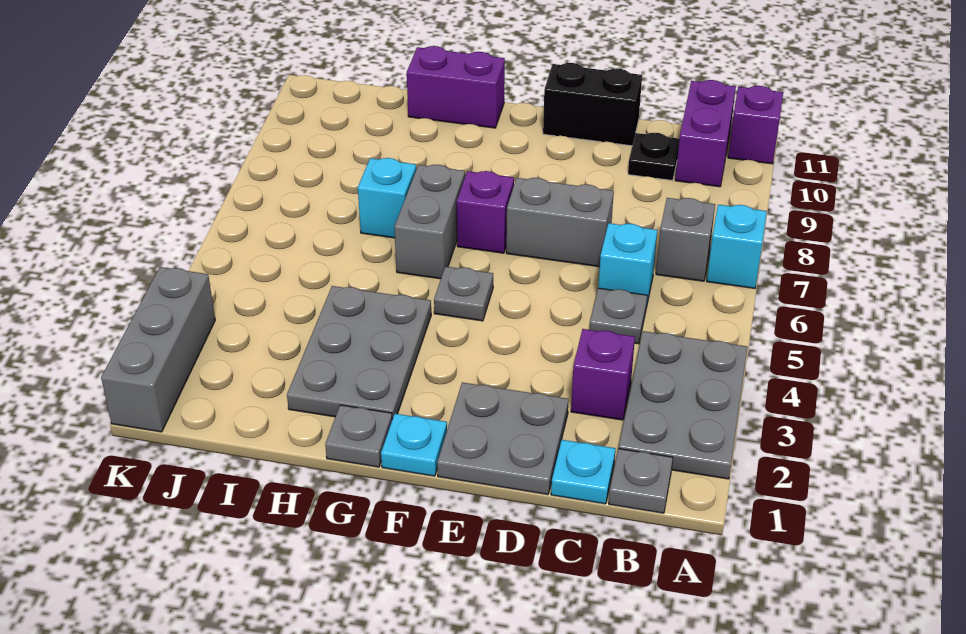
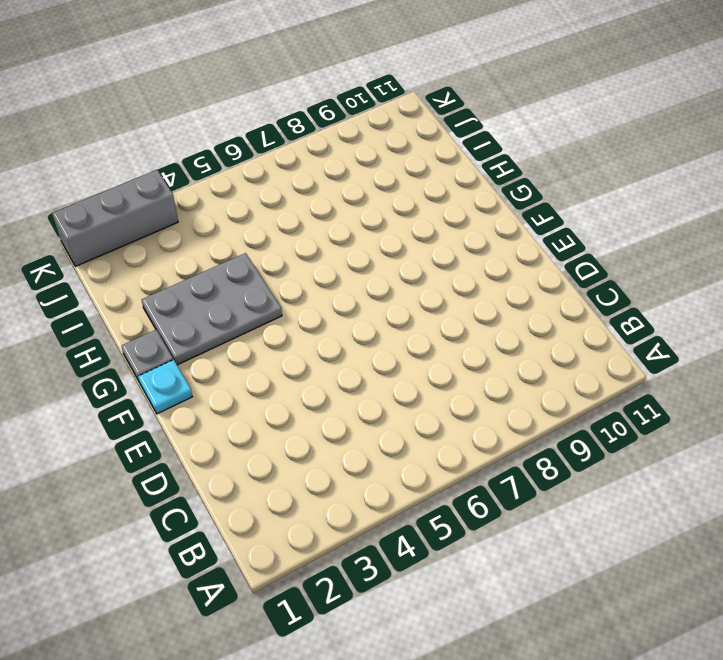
none -> grey plate A2:B4 level 1
none -> cyan brick A7 level 1
none -> purple brick A11 level 1

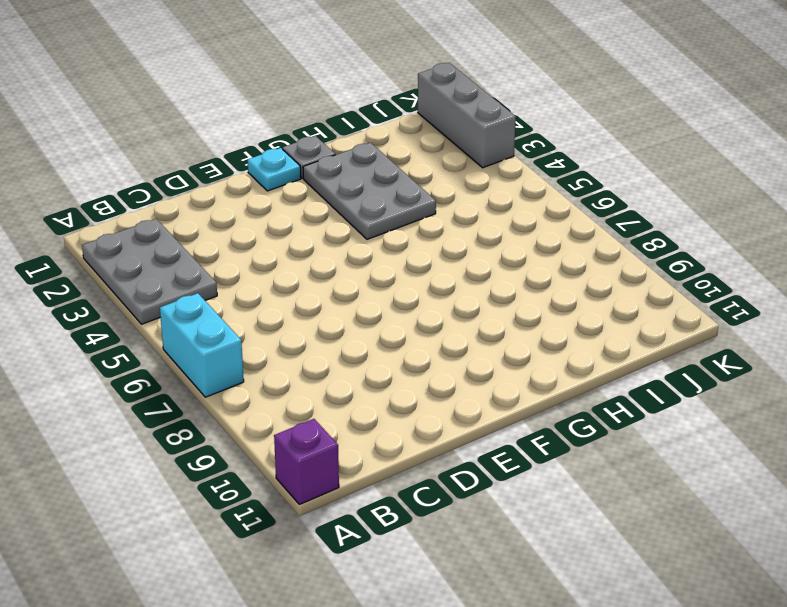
cyan brick A6:A7 level 1 -> cyan brick A7 level 1
none -> grey plate B1 level 1
none -> grey brick B7 level 1
none -> purple brick B10:B11 level 1

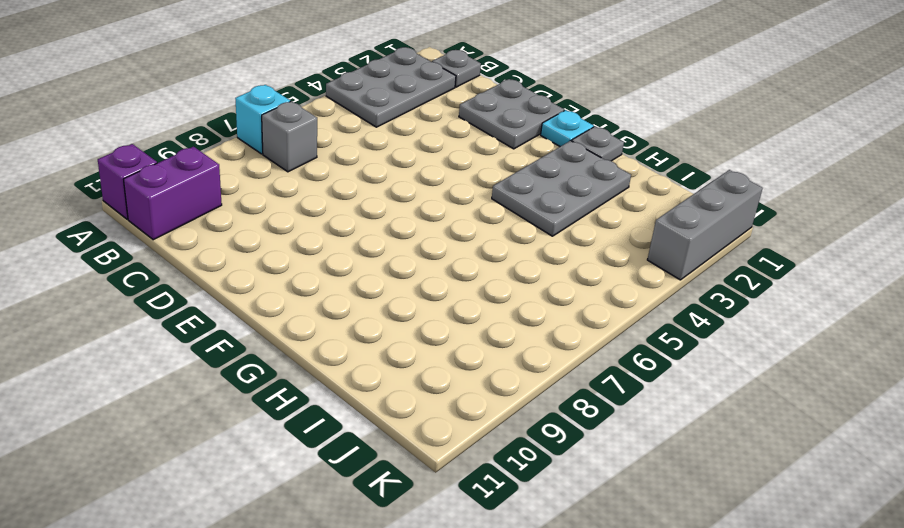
none -> cyan plate C1 level 1
none -> purple brick C3 level 1
none -> grey plate C5 level 1

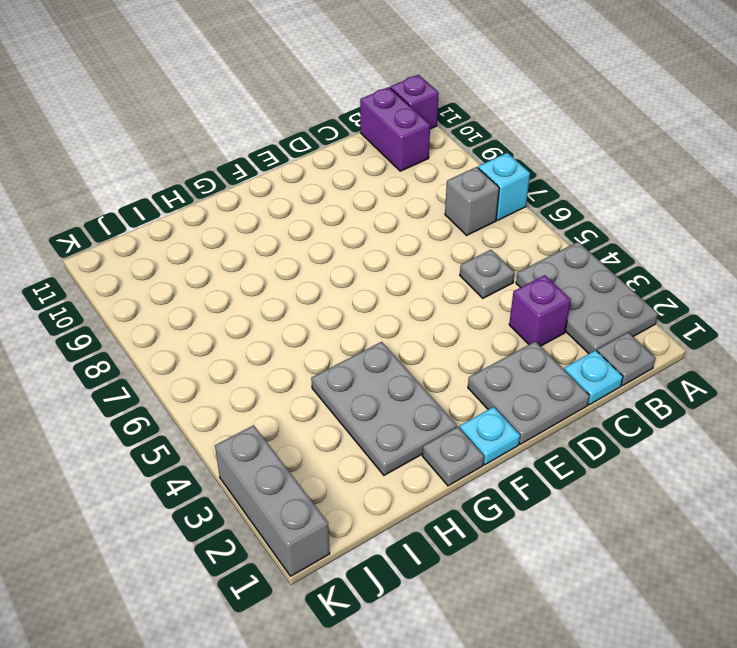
none -> cyan brick C6 level 1
none -> black plate C10 level 1
none -> grey brick D7:E7 level 1

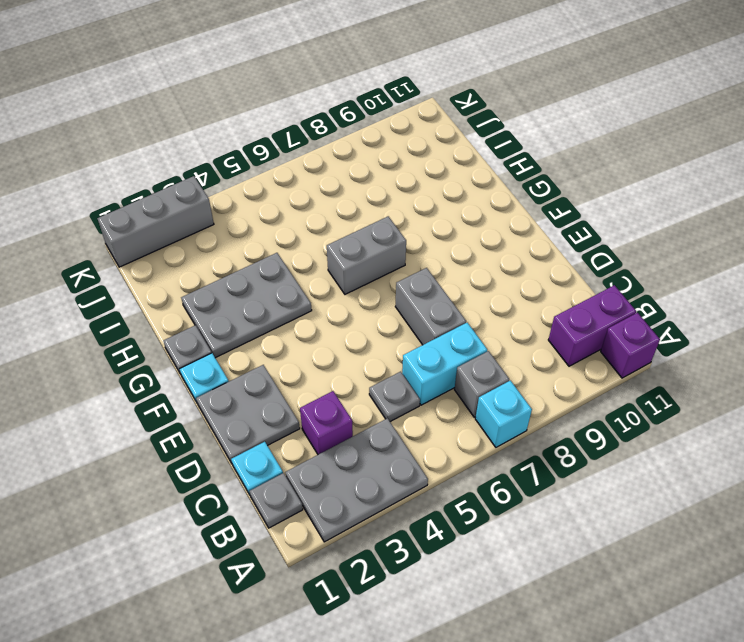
cyan brick C6:C7 level 1 -> cyan brick C6 level 1
none -> black plate C10 level 1
none -> black brick D11:E11 level 1
none -> grey plate F5 level 1

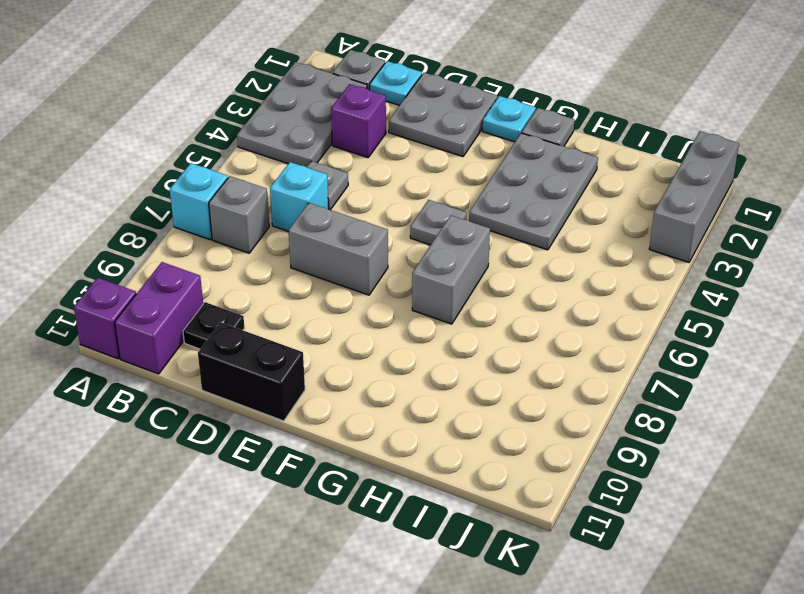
none -> purple brick F7 level 1
none -> purple brick G11:H11 level 1
none -> cyan brick H7 level 1

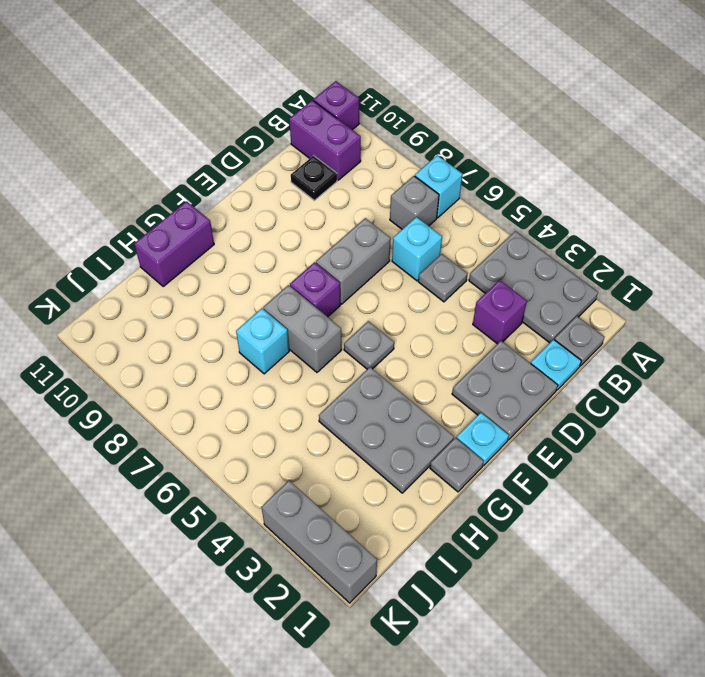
none -> black brick D11:E11 level 1

